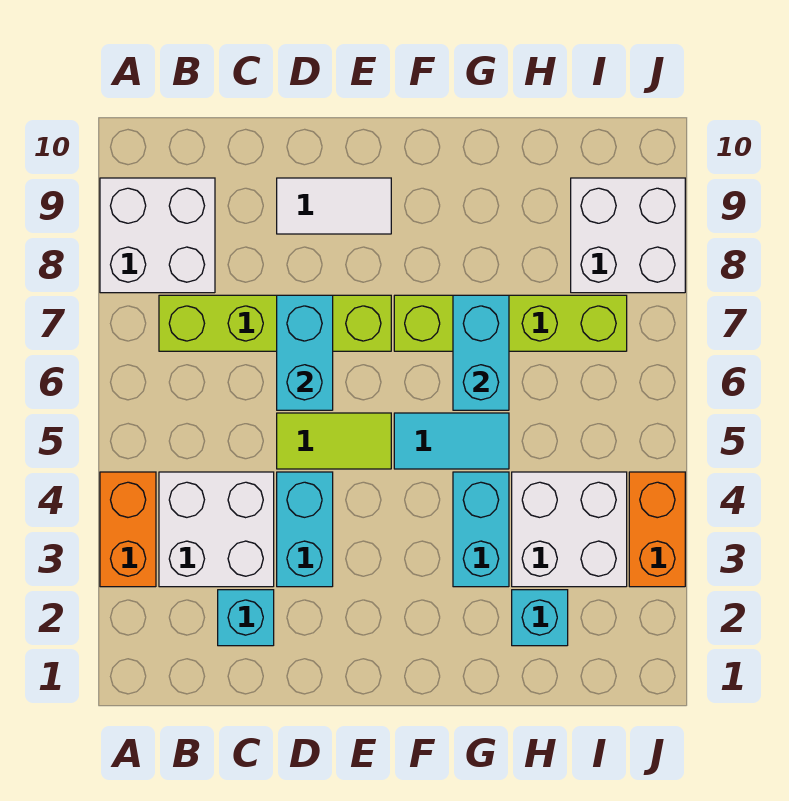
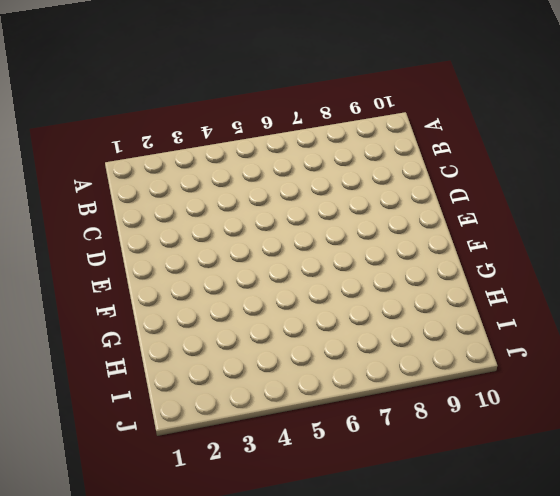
none -> orange brick A3:A4 level 1
none -> white brick A8:B9 level 1
none -> white brick B3:C4 level 1

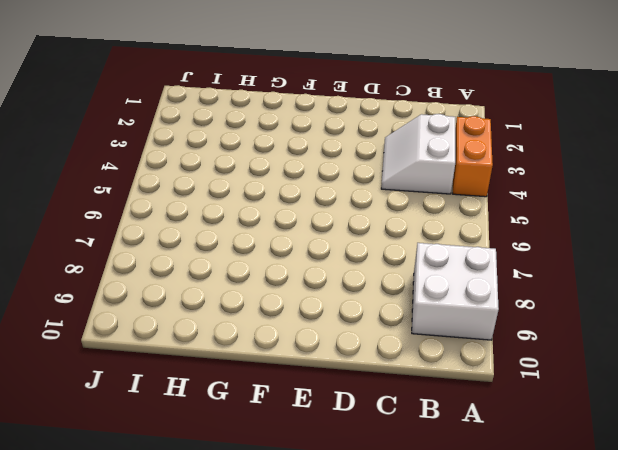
white slope B3:C4 level 1 top B -> white brick B3:C4 level 1
none -> lime brick B7:E7 level 1
none -> cyan brick C2 level 1
none -> cyan brick D3:D4 level 1

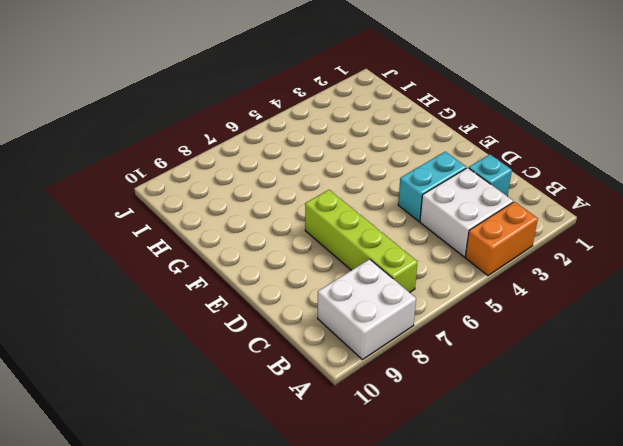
none -> lime tile D5:E5 level 1
none -> white tile D9:E9 level 1
none -> cyan tile F5:G5 level 1

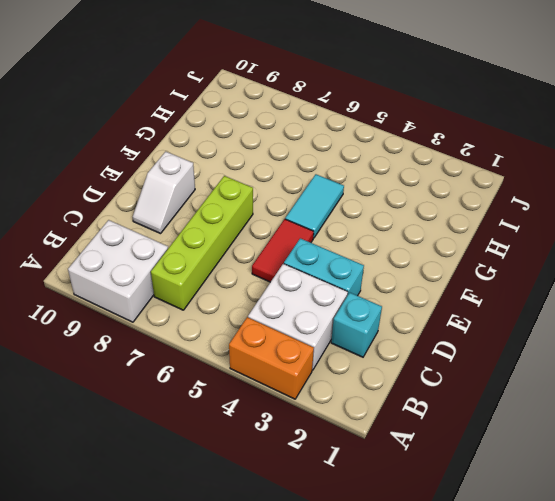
red tile D5:E5 level 1 -> lime tile D5:E5 level 1
white slope D9:E9 level 1 top E -> white tile D9:E9 level 1
none -> lime brick F7:I7 level 1
none -> cyan brick G3:G4 level 1
none -> cyan brick H2 level 1

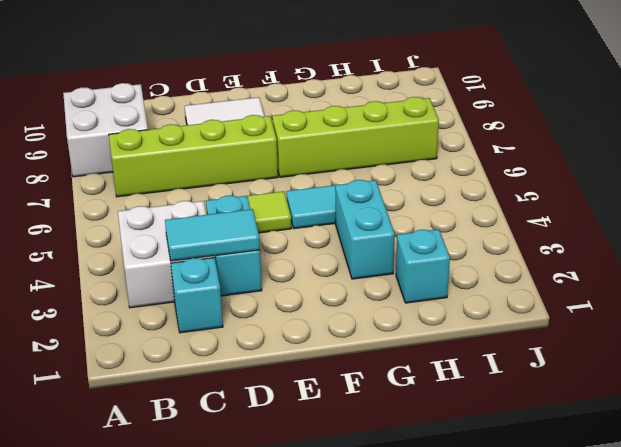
cyan tile C3:D3 level 2 -> none
none -> orange brick A3:A4 level 1
none -> white brick H3:I4 level 1
none -> white brick I8:J9 level 1

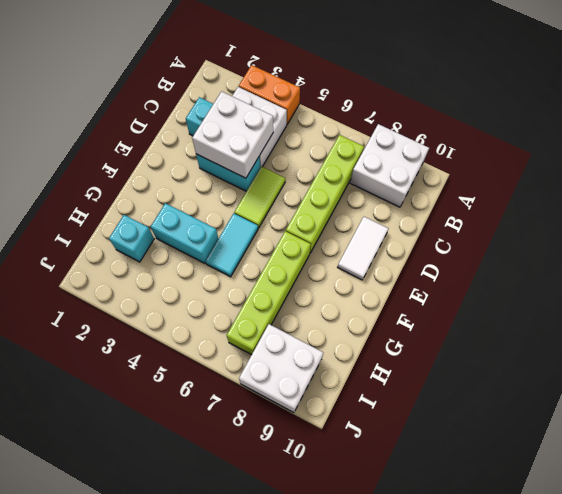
white brick C3:D4 level 2 -> white brick H3:I4 level 1
none -> orange brick J3:J4 level 1
none -> cyan brick D6:D7 level 2
none -> cyan brick G6:G7 level 2

